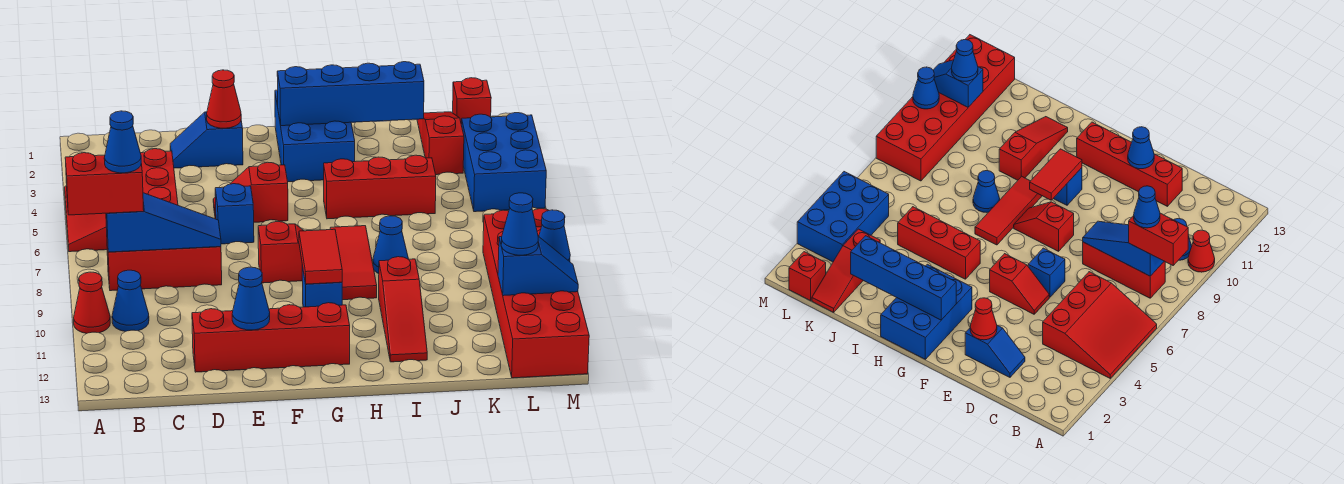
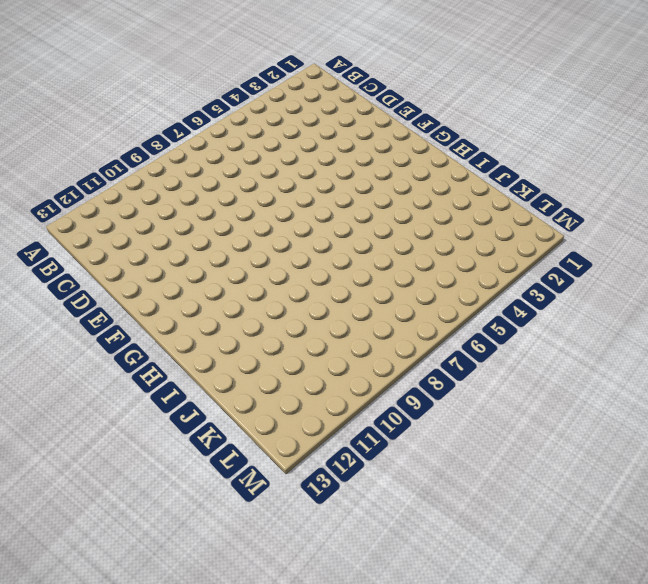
none -> red slope A4:C6 level 1 top C
none -> red cone A10 level 1
none -> red brick B8:D8 level 1

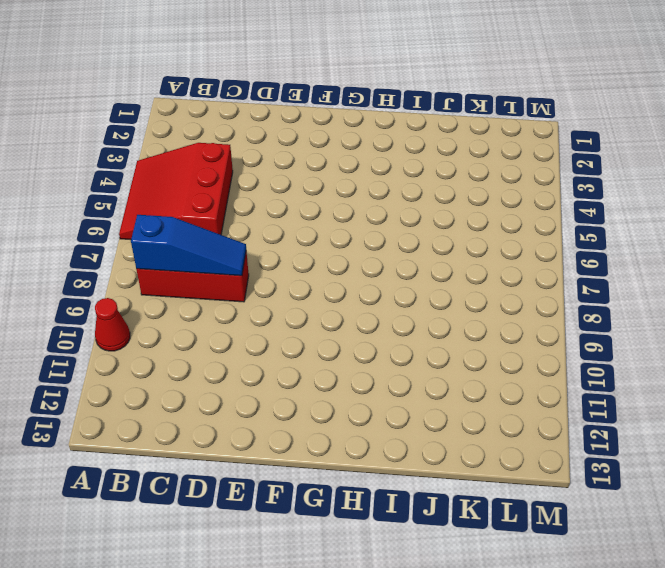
none -> blue cone B10 level 1
none -> blue slope D2:E2 level 1 top E
none -> red brick D12:G12 level 1

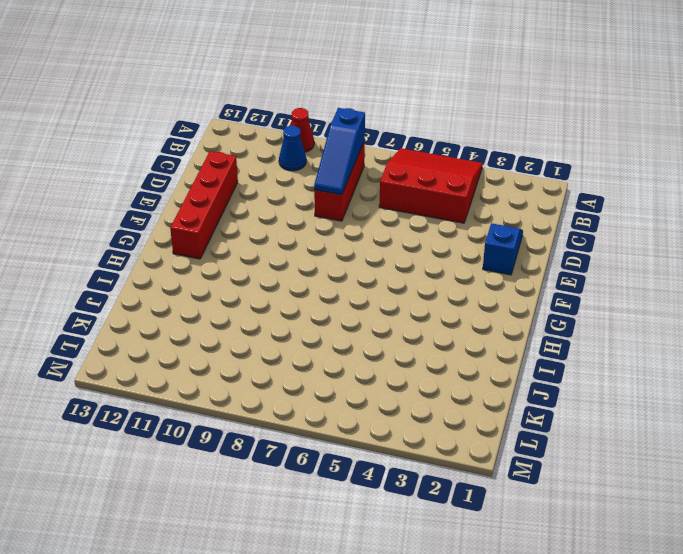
none -> red slope E5:F5 level 1 top F
none -> blue brick E6 level 1
none -> red slope F8:G8 level 1 top F

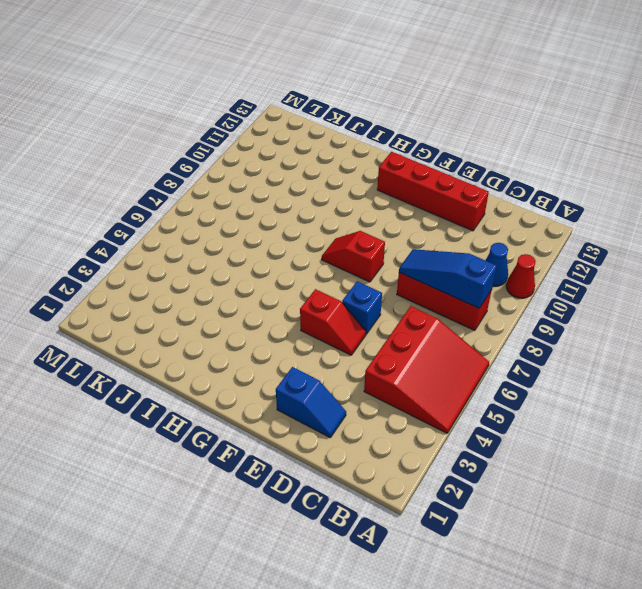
none -> blue brick G1:H3 level 1
none -> blue brick G10 level 1
none -> red brick H5:J5 level 1

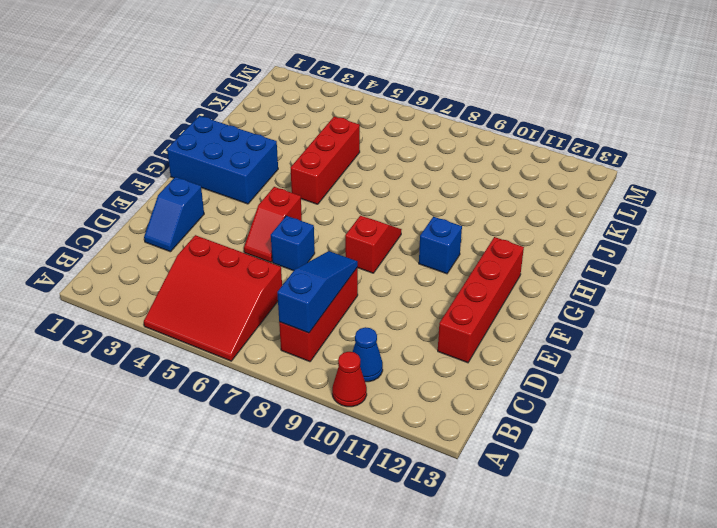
none -> red tile H7:H9 level 1
none -> blue cone I8 level 1
none -> red slope I10:I12 level 1 top 10

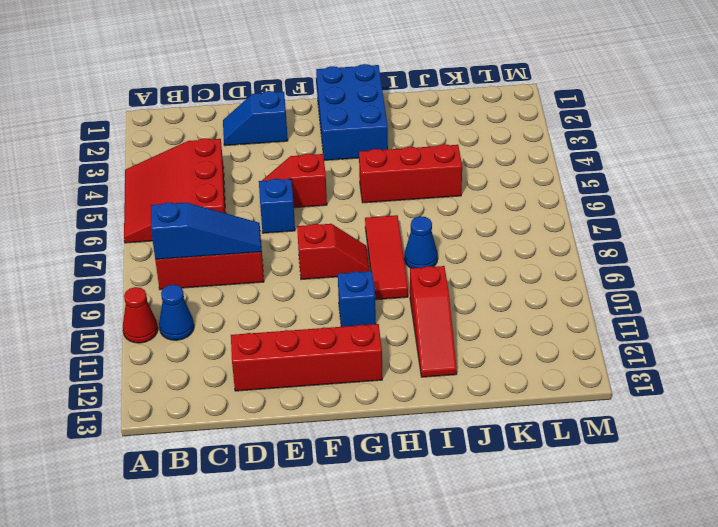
none -> red slope K1:K3 level 1 top 3
none -> red brick L1 level 1
none -> blue brick L3:M5 level 1

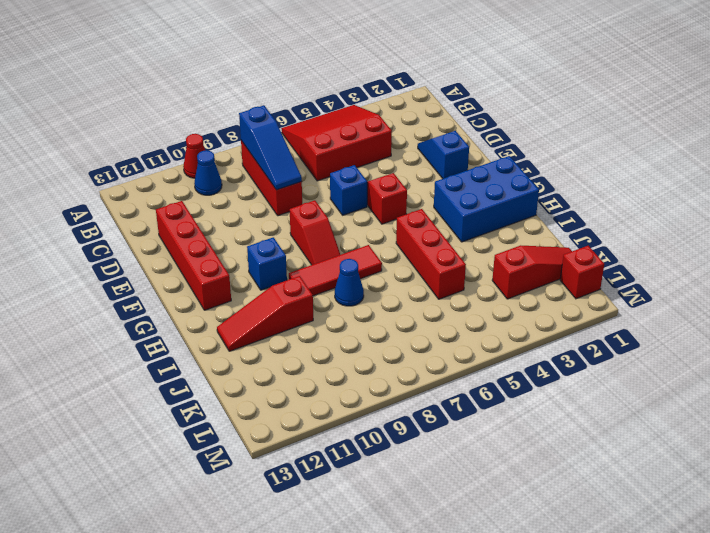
none -> blue brick L3:M5 level 1
none -> red brick L8:M13 level 1
none -> red cone E2 level 2

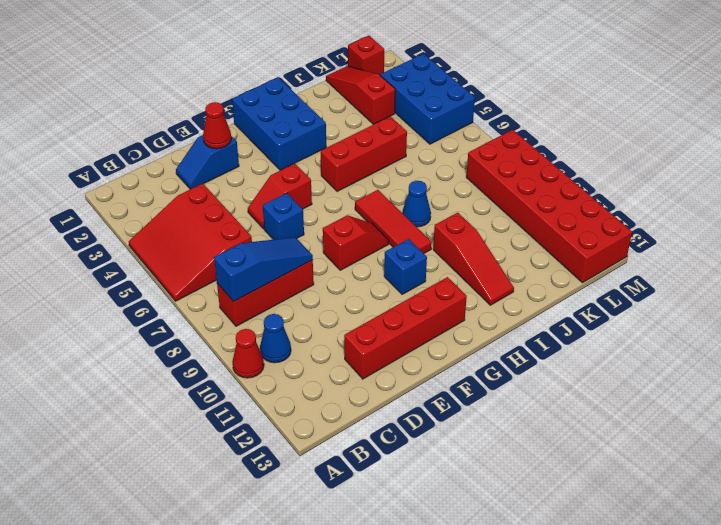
none -> blue cone E12 level 2
none -> blue brick G2:J2 level 2
none -> red tile G9:G10 level 2

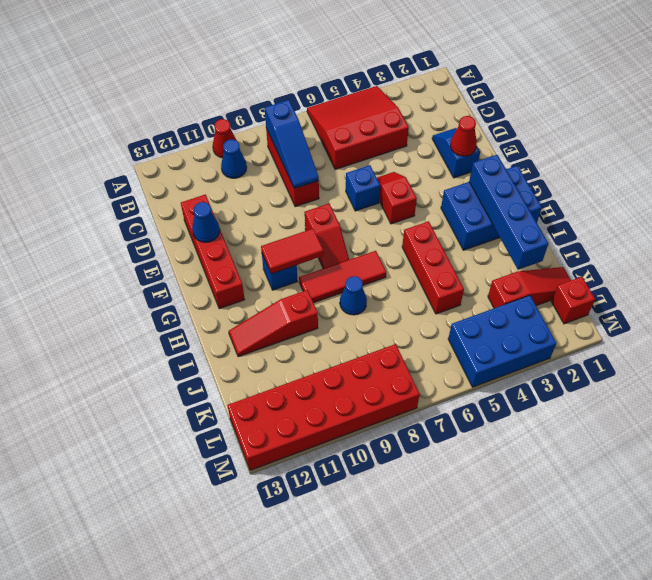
none -> blue slope L11:M11 level 2 top L
none -> blue cone M10 level 2
none -> red brick A8:B8 level 3

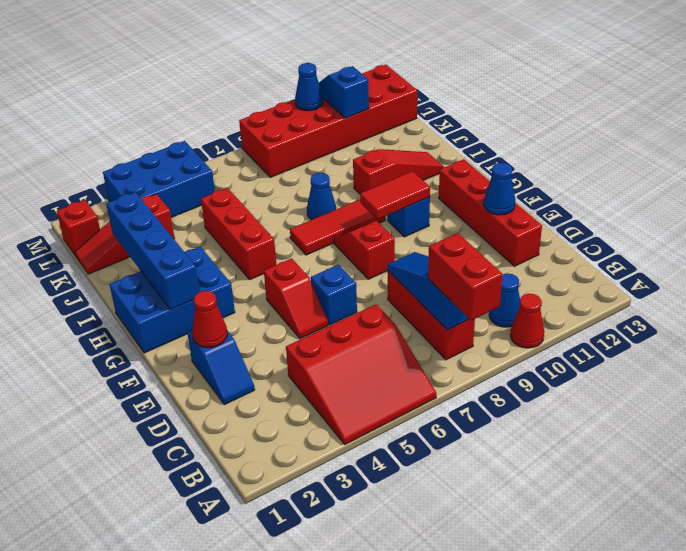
none -> blue cone L11 level 3
none -> blue cone B8 level 4

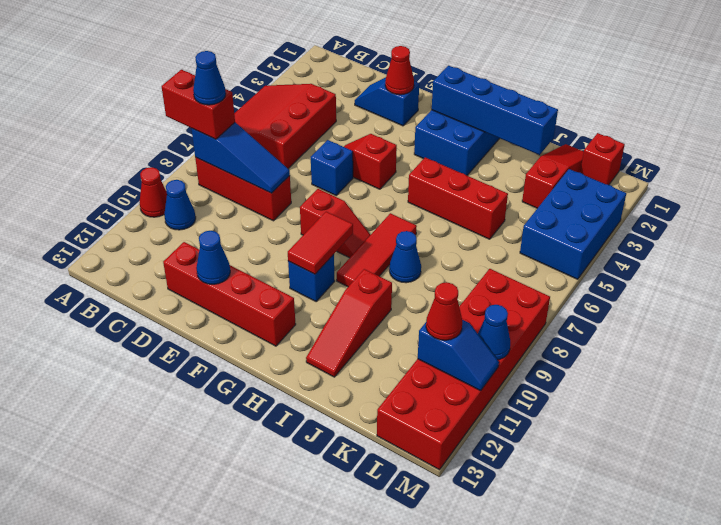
red cone L11 level 3 -> blue cone L11 level 3

